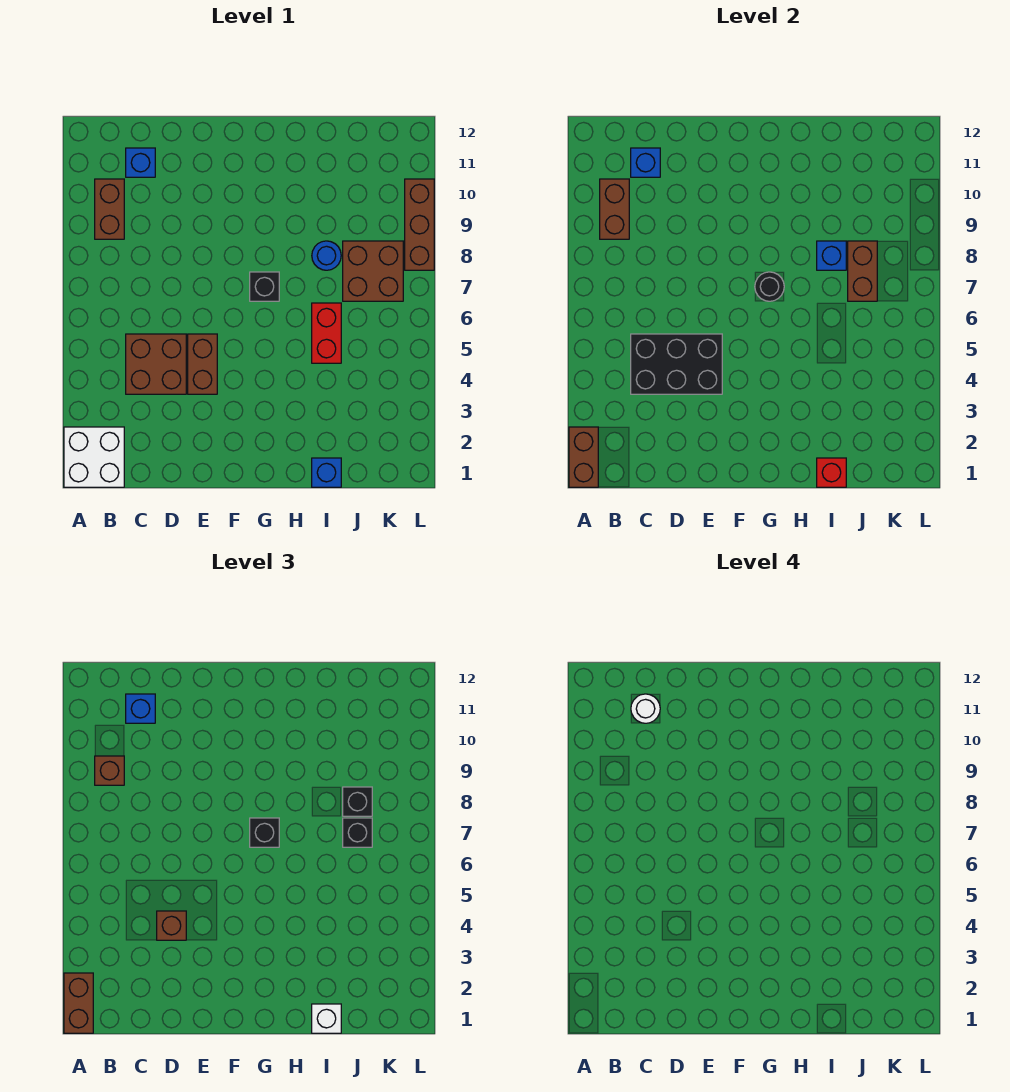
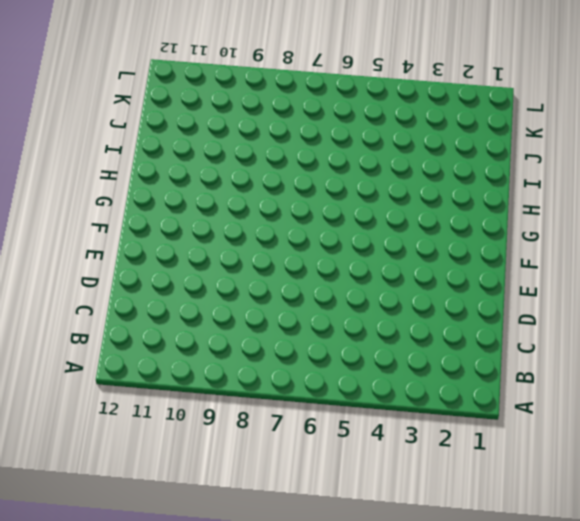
none -> white brick A1:B2 level 1
none -> brown brick B9:B10 level 1
none -> brown brick C4:D5 level 1

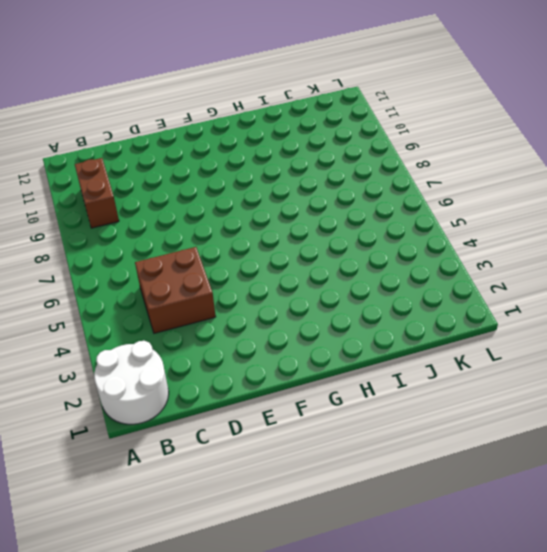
white round brick A1:B2 level 1 -> white brick A1:B2 level 1
none -> blue brick C11 level 1
none -> brown brick E4:E5 level 1
none -> black brick G7 level 1

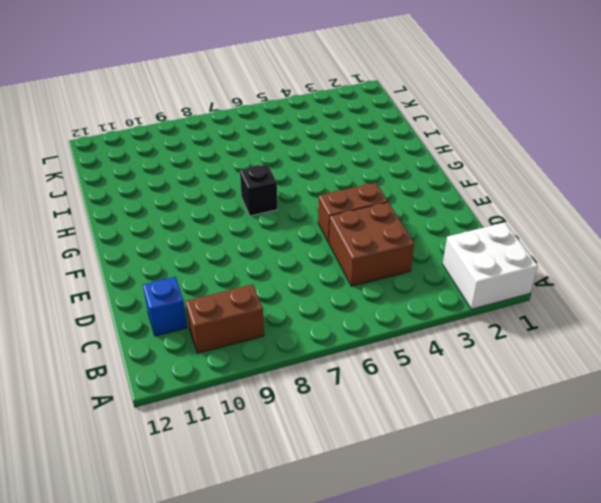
none -> blue brick I1 level 1
none -> red brick I5:I6 level 1
none -> blue round brick I8 level 1

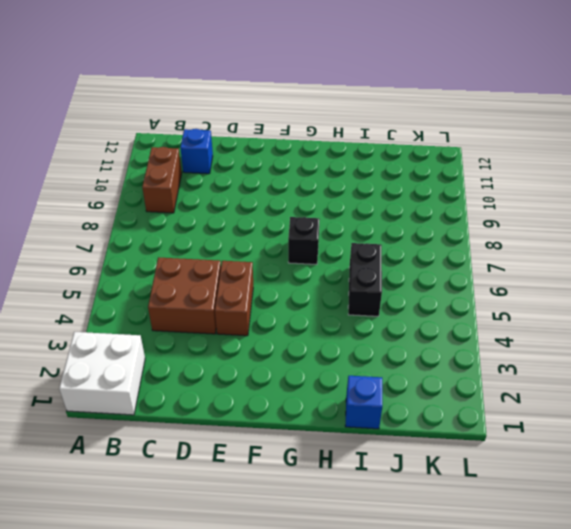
black brick I5:I6 level 1 -> red brick I5:I6 level 1
none -> blue round brick I8 level 1
none -> brown brick J7:K8 level 1
none -> brown brick L8:L10 level 1

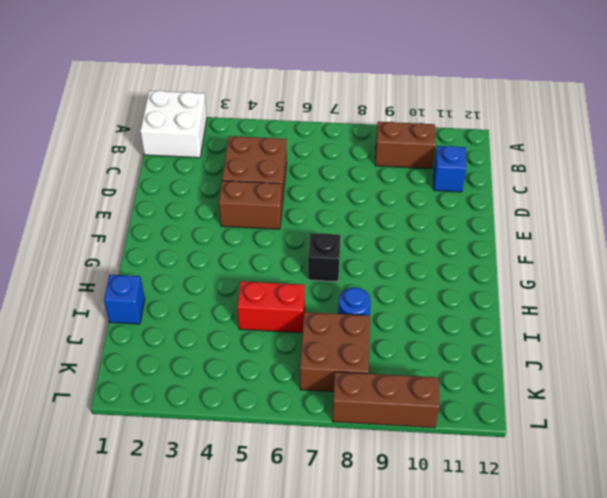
none -> brown brick A1:A2 level 2
none -> brown brick B9:B10 level 2
none -> black brick C4:E5 level 2

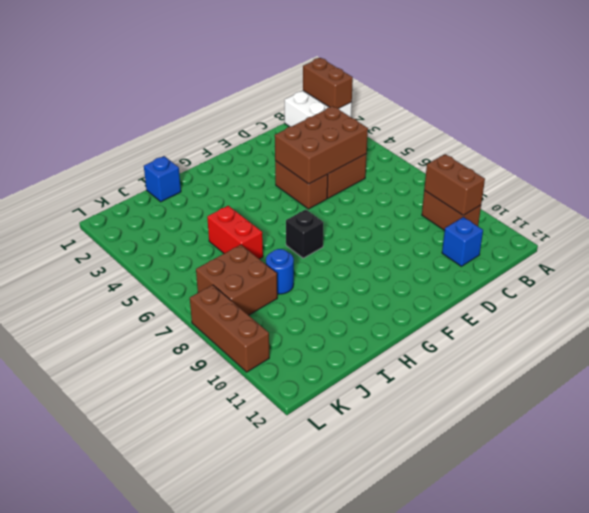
brown brick C4:E5 level 2 -> black brick C4:E5 level 2
none -> blue brick C11 level 2
none -> black round brick G7 level 2
none -> red brick I1 level 2

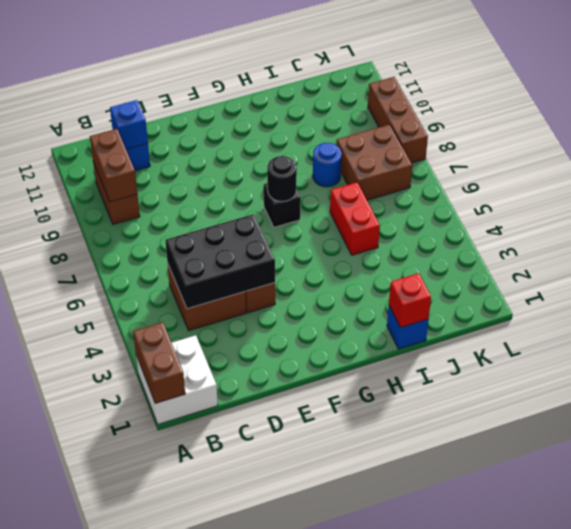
none -> blue brick I8 level 2
none -> brown brick J7:J8 level 2
none -> brown brick A1:A2 level 3

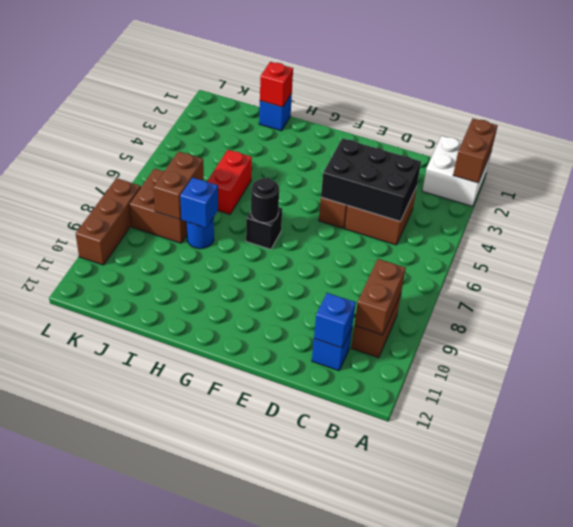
none -> brown brick A1:A2 level 3
none -> brown brick B9 level 3
none -> blue brick C11 level 3

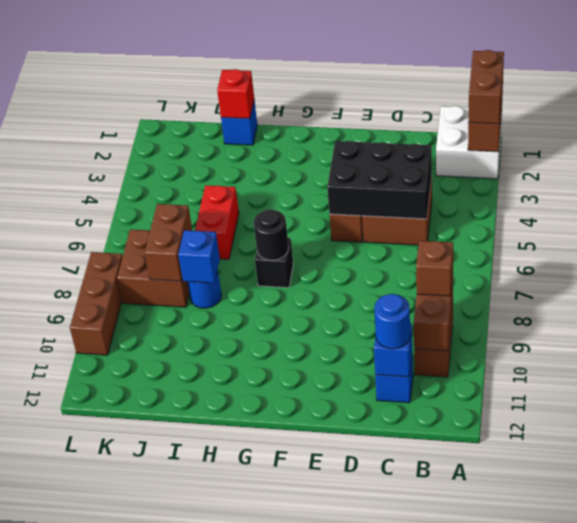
blue round brick C11 level 3 -> blue brick C11 level 3
none -> brown brick D4 level 3
none -> black brick G7 level 3
none -> white brick I1 level 3

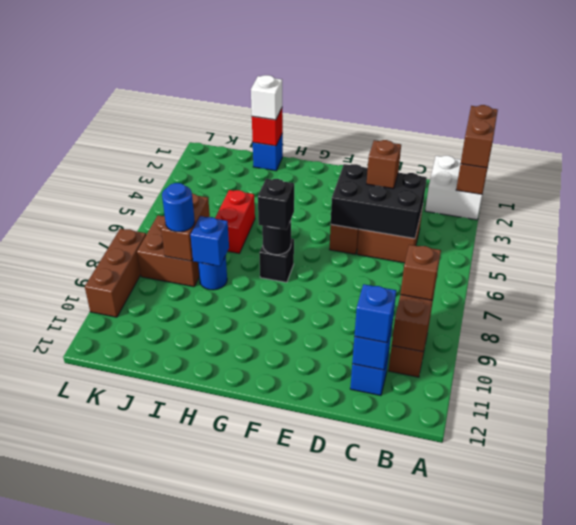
blue round brick J8 level 3 -> black brick J8 level 3
none -> black brick J7 level 3
none -> white round brick C11 level 4

